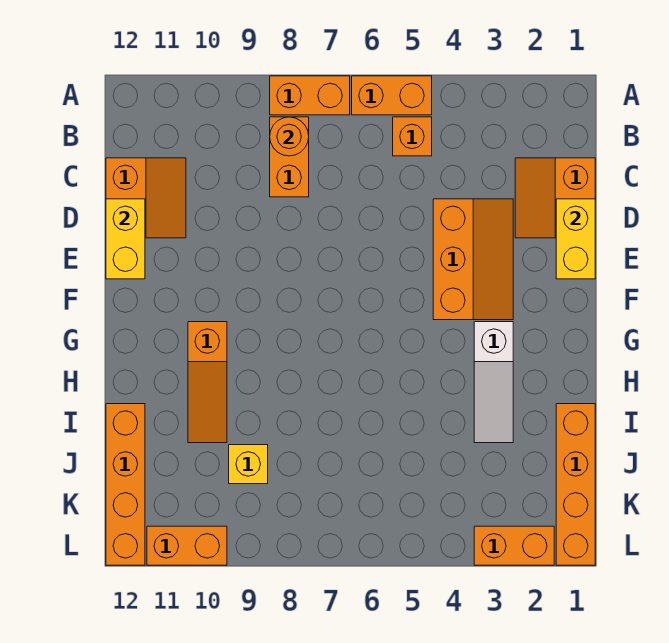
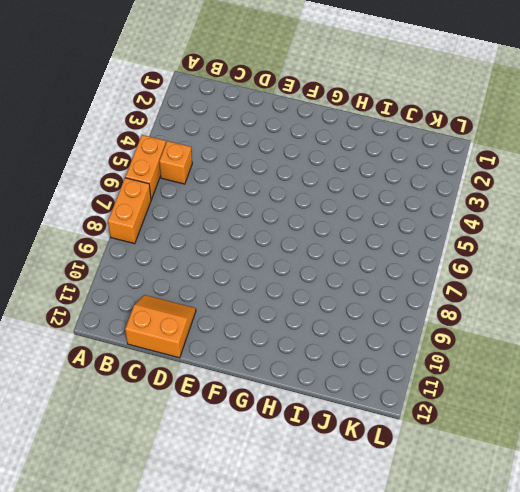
none -> orange brick B8:C8 level 1
none -> orange slope C1:D2 level 1 top 1
none -> orange slope D3:F4 level 1 top 4

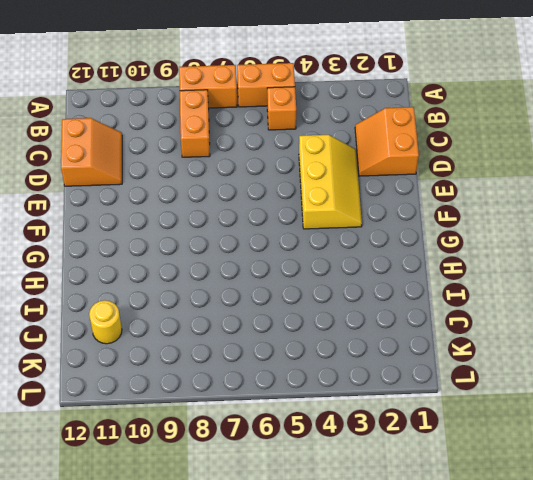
yellow slope D3:F4 level 1 top 4 -> orange slope D3:F4 level 1 top 4
yellow round brick J11 level 1 -> none
none -> white slope G3:I3 level 1 top G
none -> orange slope G10:I10 level 1 top G
none -> orange brick I1:L1 level 1

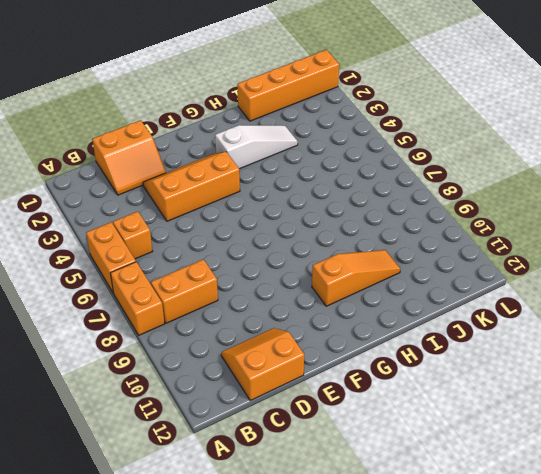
none -> orange brick I12:L12 level 1
none -> yellow brick J9 level 1
none -> orange brick L2:L3 level 1

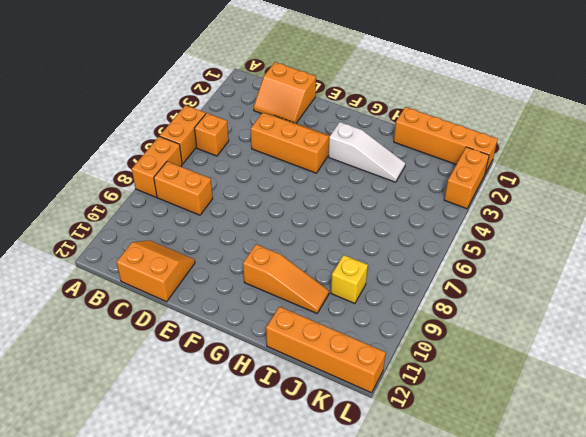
none -> orange brick L10:L11 level 1
none -> orange round brick B8 level 2
none -> yellow brick D1:E1 level 2

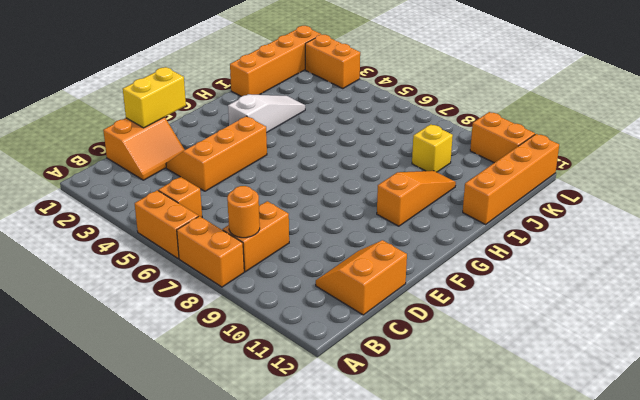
none -> yellow brick D12:E12 level 2

